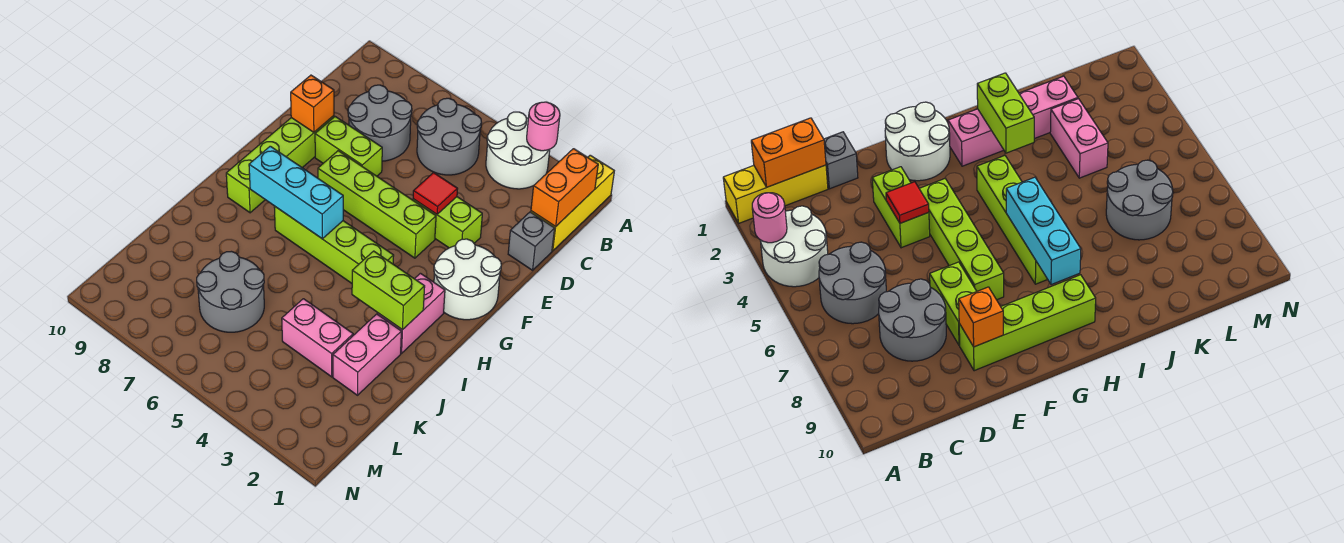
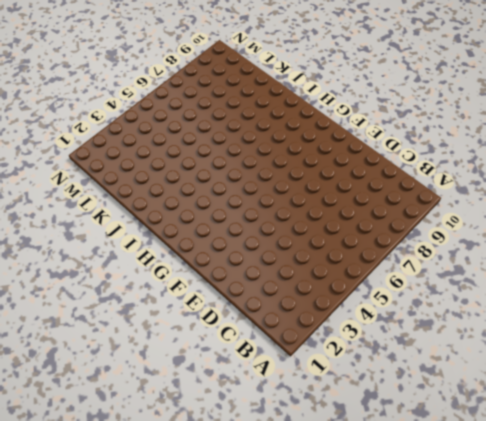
none -> yellow brick A1:C1 level 1
none -> white round brick A3:B4 level 1
none -> grey round brick B5:C6 level 1

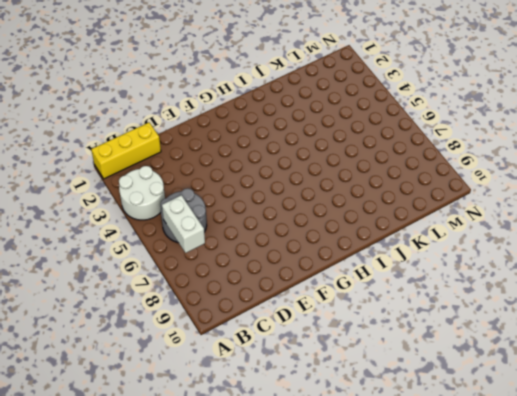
white brick B6:B7 level 2 -> none
none -> grey round brick C7:D8 level 1
none -> grey brick D1 level 1
none -> lime brick E3:E4 level 1

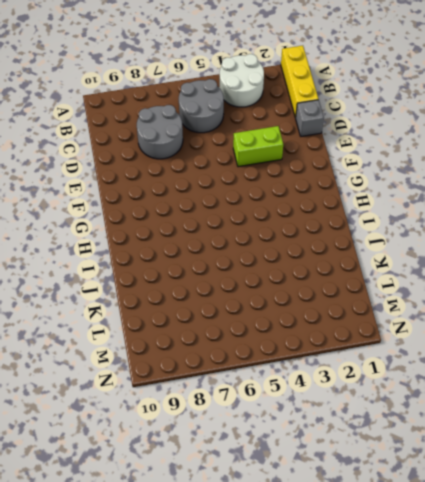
none -> lime brick E7:E8 level 1
none -> lime brick E9:H9 level 1
none -> white round brick F1:G2 level 1

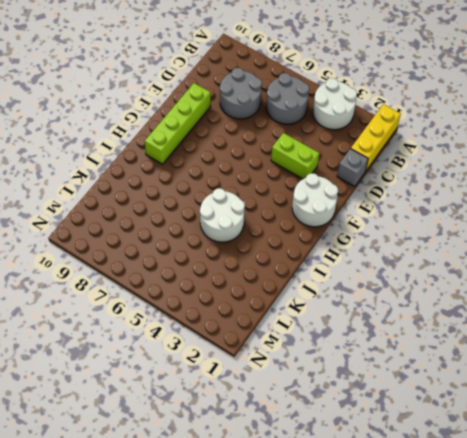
white round brick I4:J5 level 1 -> none
none -> lime brick E7:E8 level 1
none -> lime brick F4:F7 level 1
none -> pink brick H2:I2 level 1

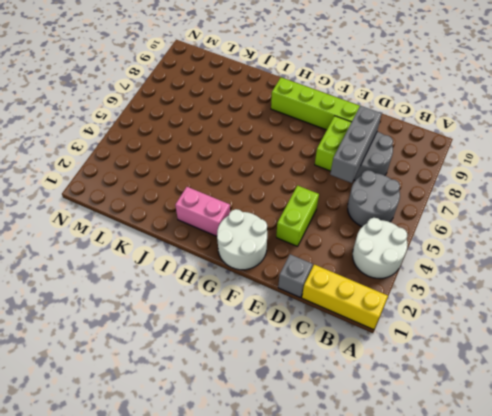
grey brick D6:D8 level 2 -> none
none -> lime brick F4:F7 level 1
none -> lime brick H4:H7 level 1
none -> pink brick J2:K2 level 1

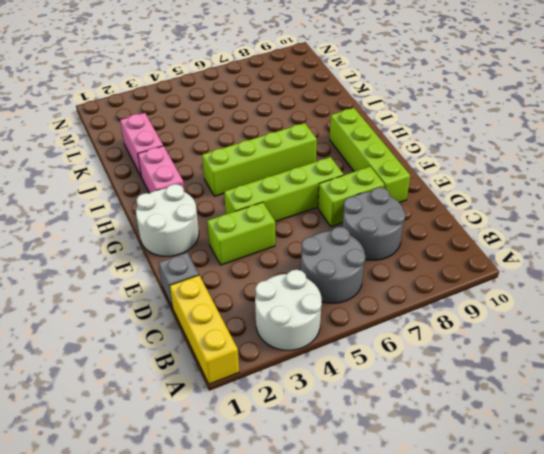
none -> pink brick K3:K4 level 1
none -> grey round brick K6:L7 level 1
none -> pink round brick A3 level 2

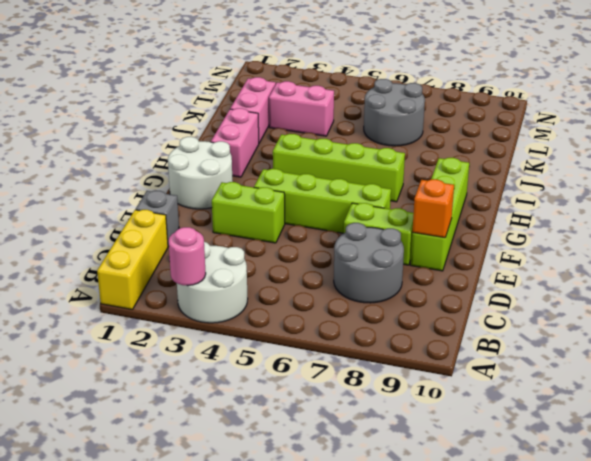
none -> grey round brick B5:C6 level 1
none -> orange brick B1:C1 level 2
none -> red tile E4 level 2

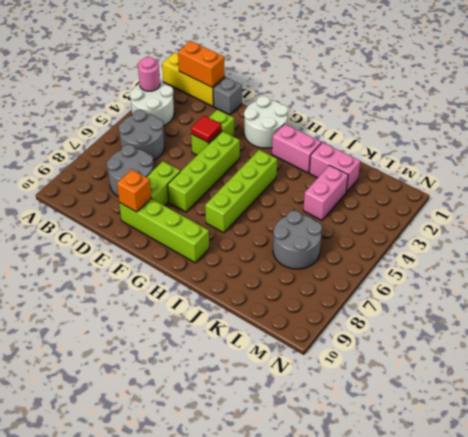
none -> cyan brick H6:H8 level 2
none -> lime brick I2:I3 level 2

